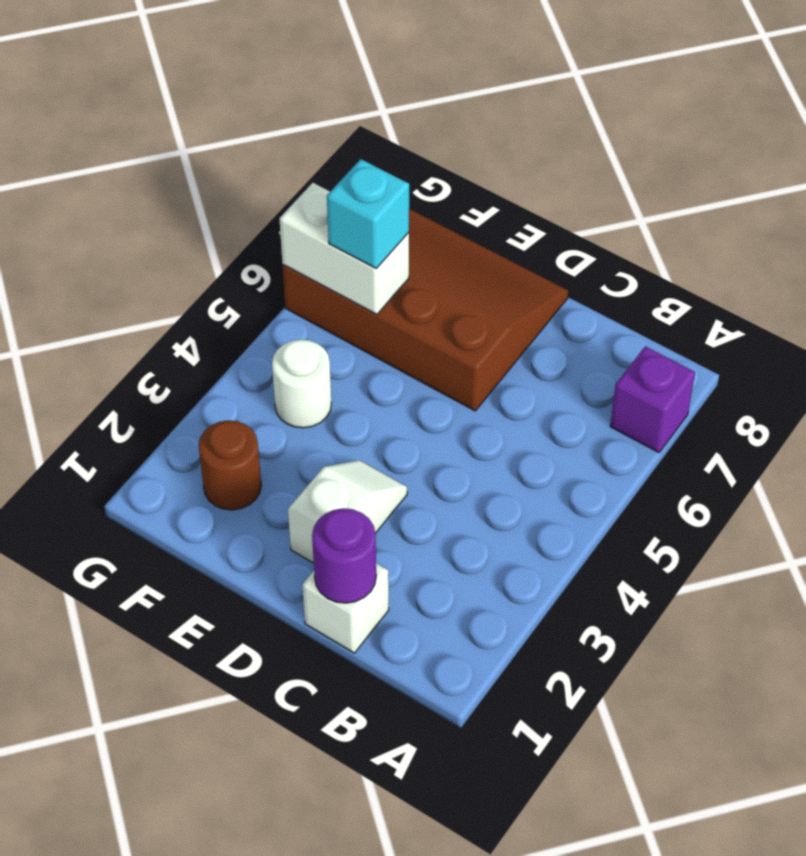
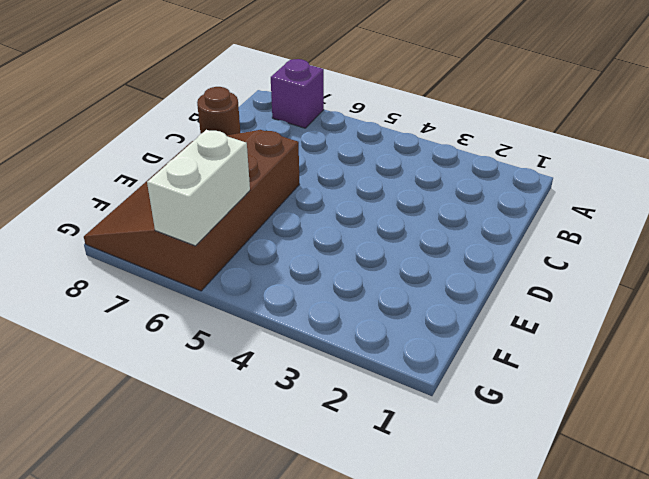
brown round brick C8 level 1 -> brown round brick F2 level 1
none -> white brick C1 level 1
none -> white slope D2:D3 level 1 top 2

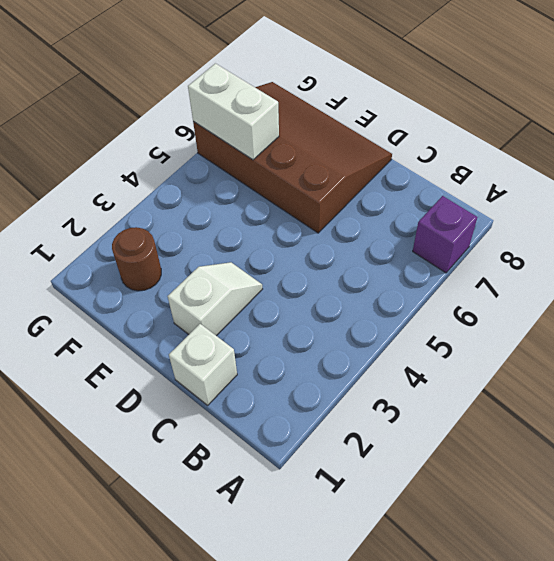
none -> white round brick F4 level 1
none -> purple round brick C1 level 2

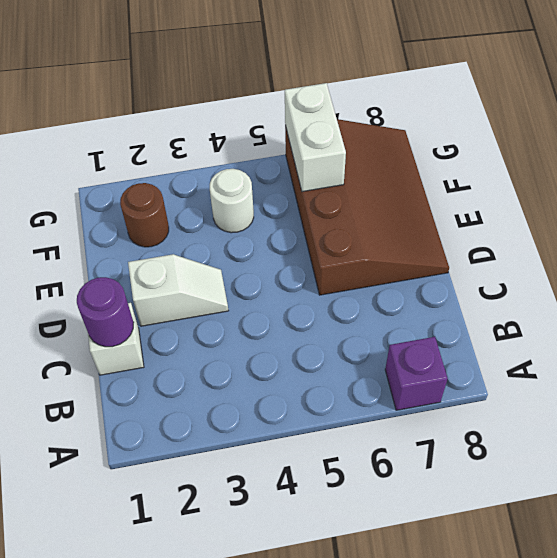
none -> cyan brick F6 level 3

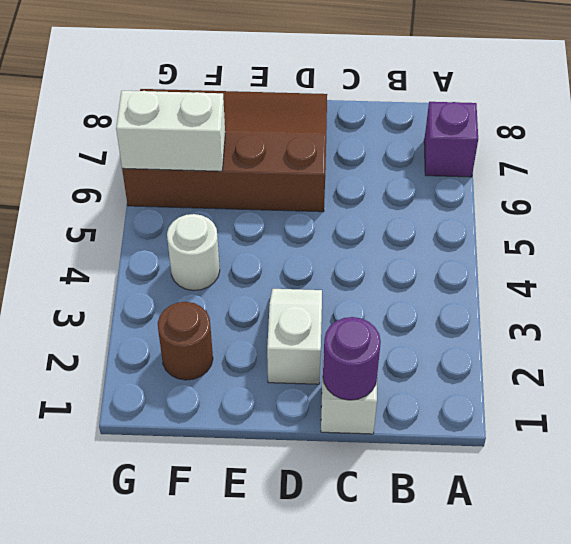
none -> cyan brick F6 level 3

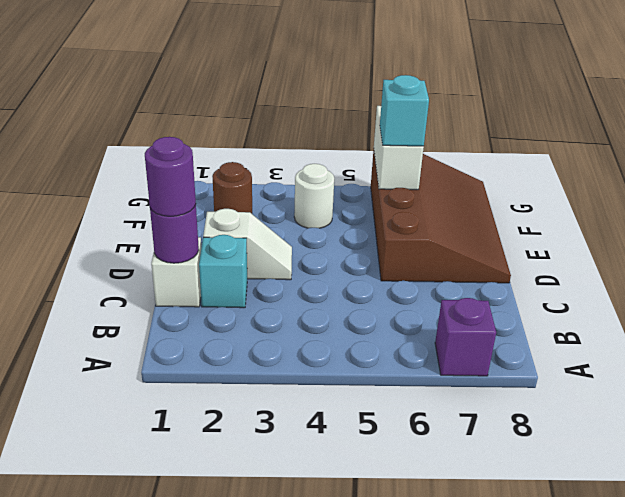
purple round brick C1 level 3 -> none
cyan brick C2 level 1 -> none

